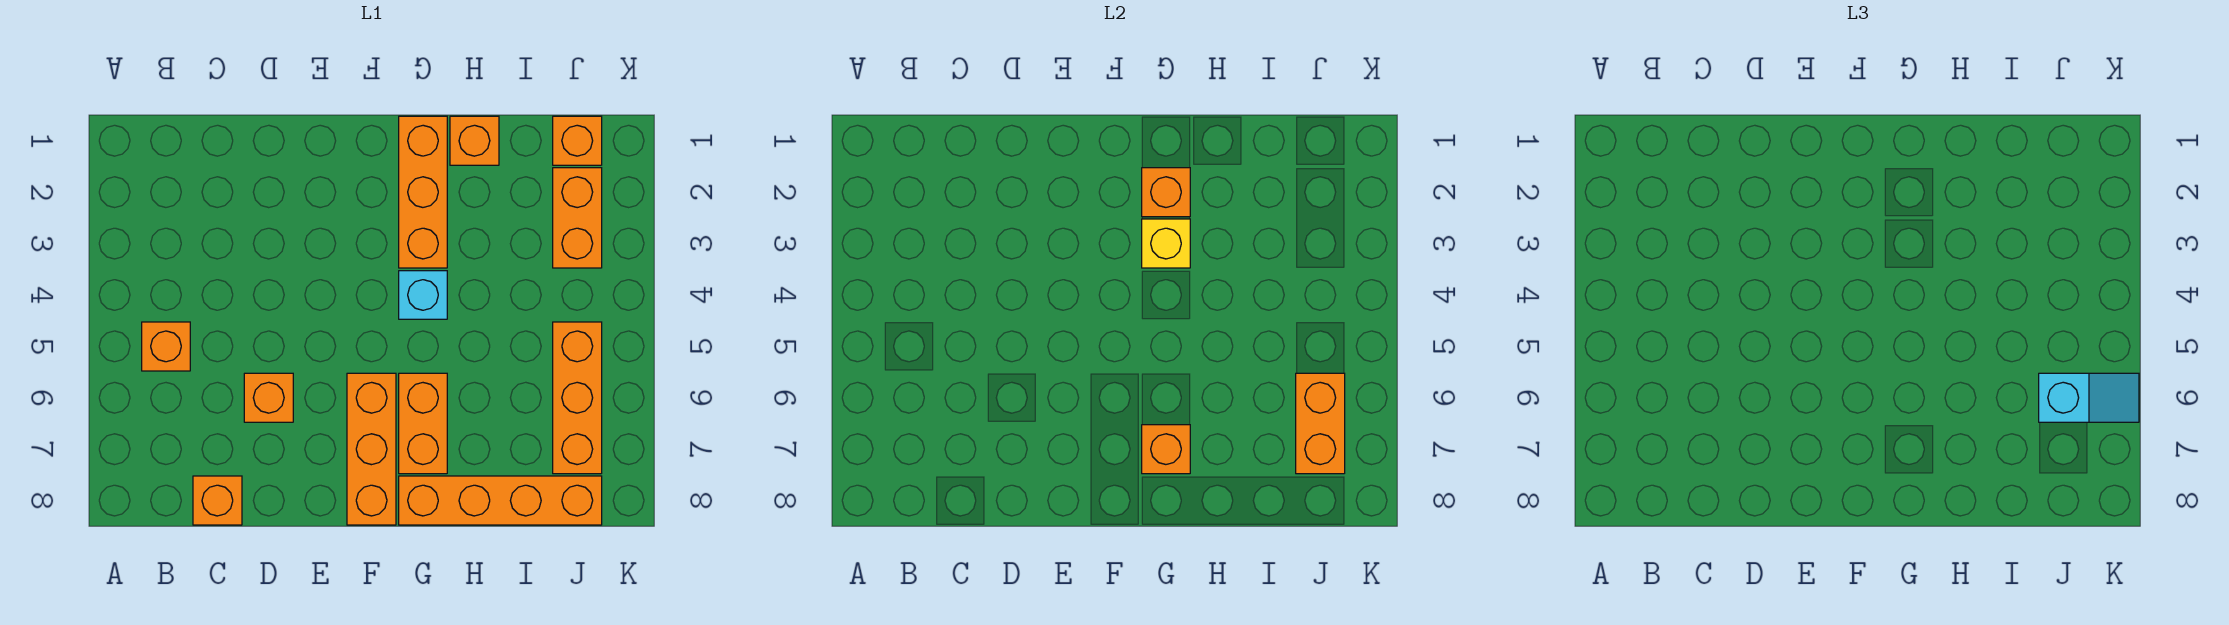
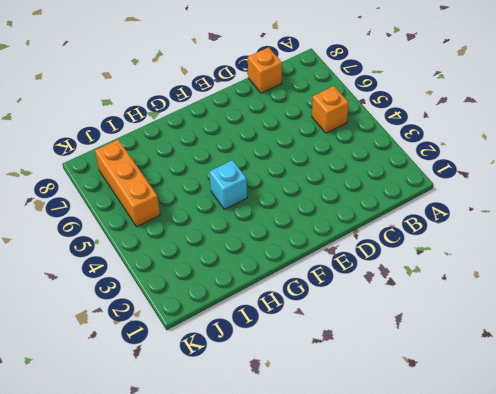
none -> orange brick D6 level 1
none -> orange brick F6:F8 level 1
none -> orange brick G1:G3 level 1

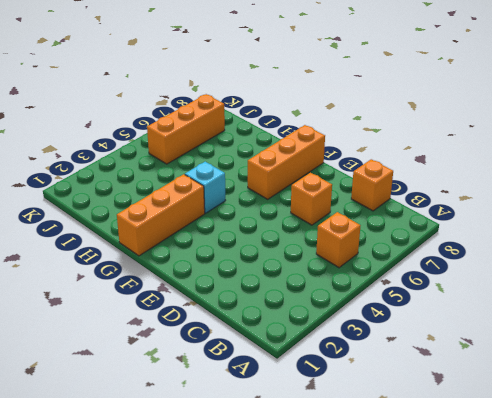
none -> orange brick G6:G7 level 1
none -> orange brick G8:J8 level 1
none -> orange brick H1 level 1

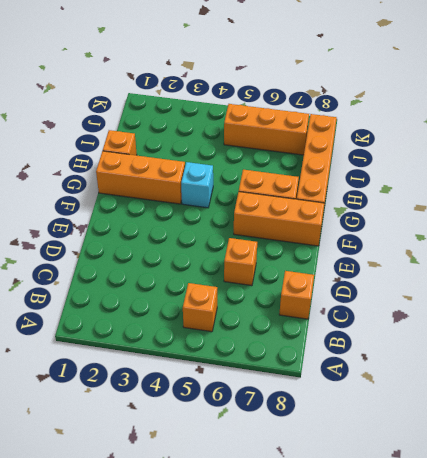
none -> orange brick J1 level 1
none -> orange brick J2:J3 level 1
none -> orange brick G2 level 2

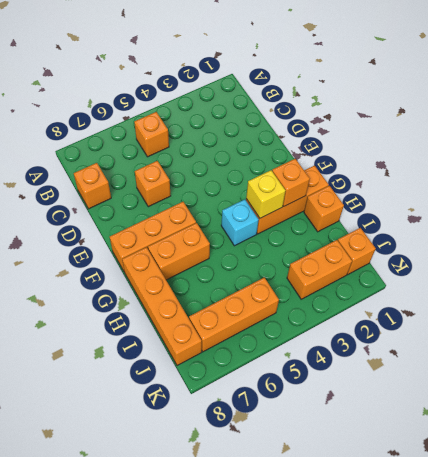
none -> orange brick G7 level 2
none -> orange brick J6:J7 level 2
none -> cyan slope J6:K6 level 3 top J

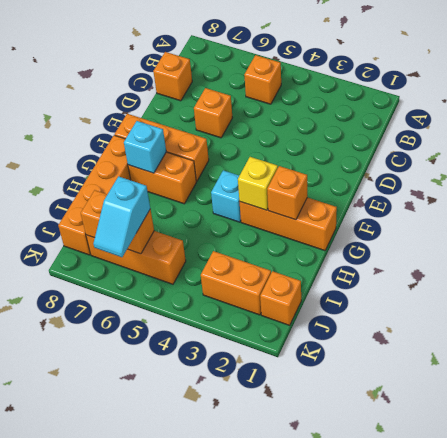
cyan brick G7 level 2 -> orange brick G7 level 2
none -> orange brick H1 level 1

